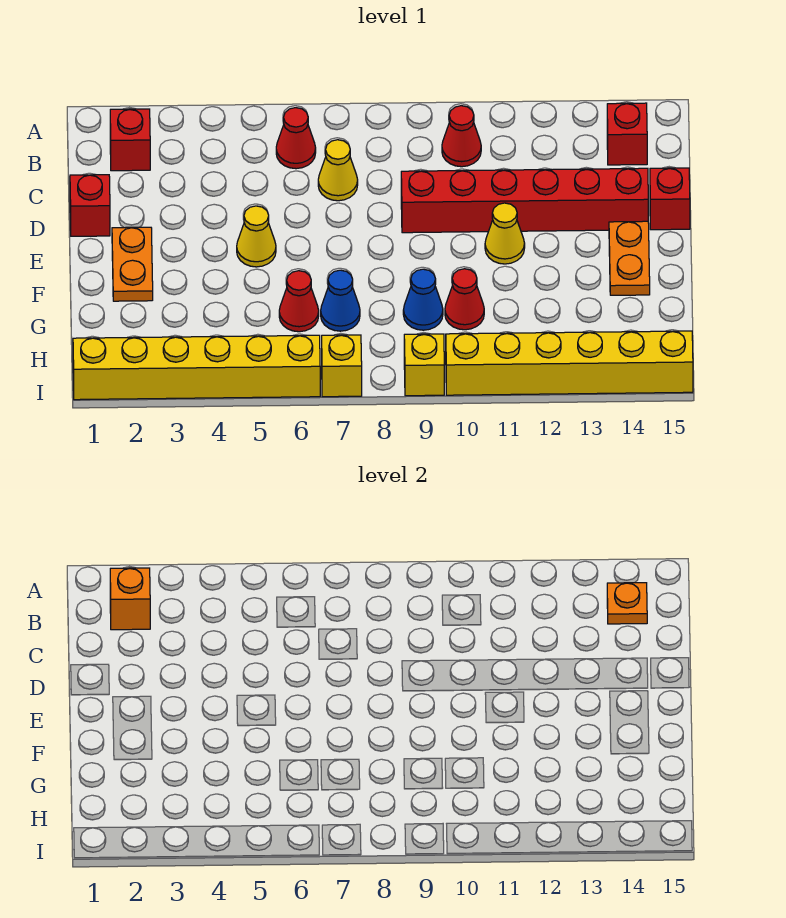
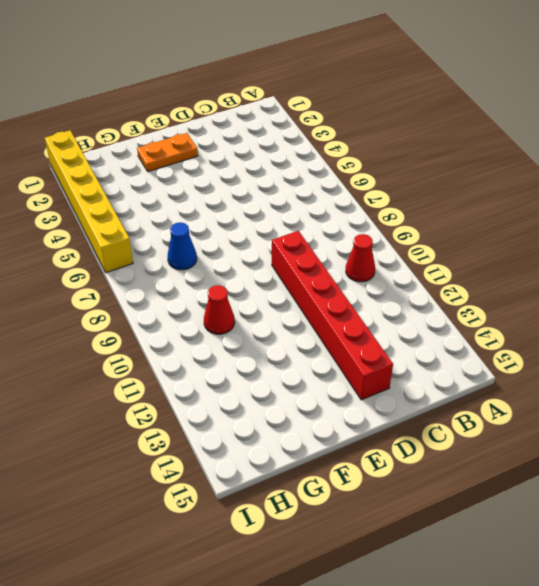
none -> red brick B2 level 1
none -> red cone B6 level 1
none -> red brick B14 level 1

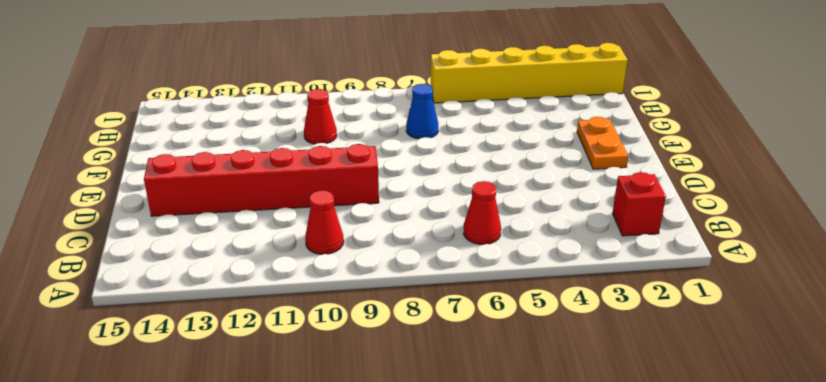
none -> red brick B14 level 1
none -> yellow cone C7 level 1
none -> red brick D1 level 1

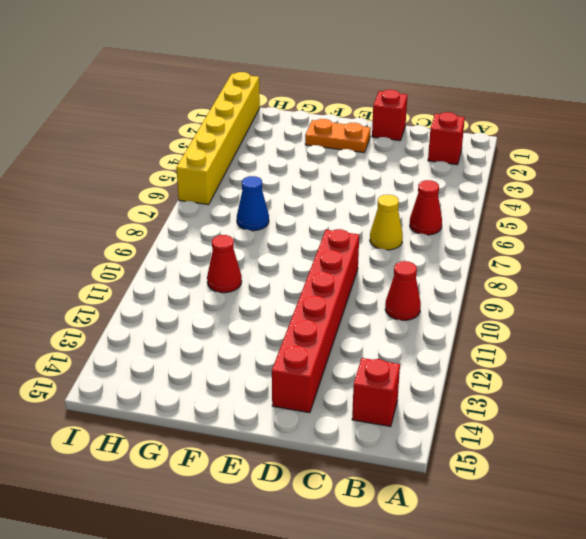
none -> red brick D15 level 1
none -> yellow cone E5 level 1
none -> yellow cone E11 level 1

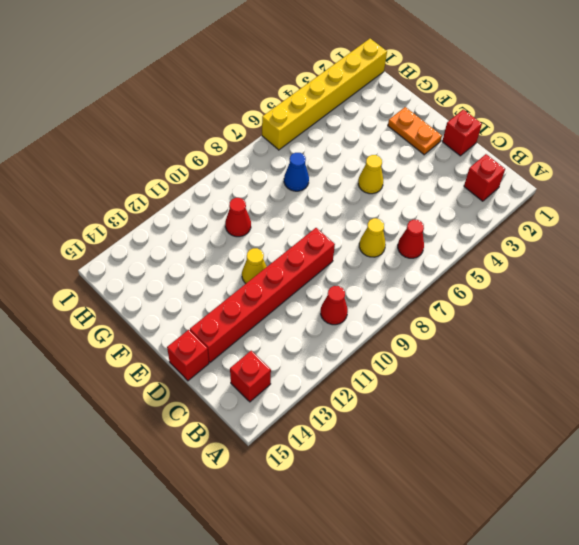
none -> orange plate E14:F14 level 1
none -> red cone G6 level 1
none -> blue cone G9 level 1

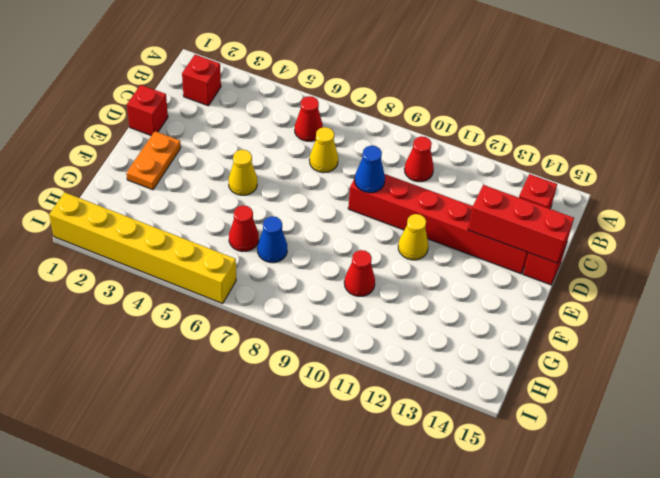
blue cone D9 level 2 -> blue cone G9 level 1
red brick D13:D15 level 2 -> none
none -> orange plate E14:F14 level 1
none -> yellow brick I7 level 1
none -> yellow brick I9 level 1

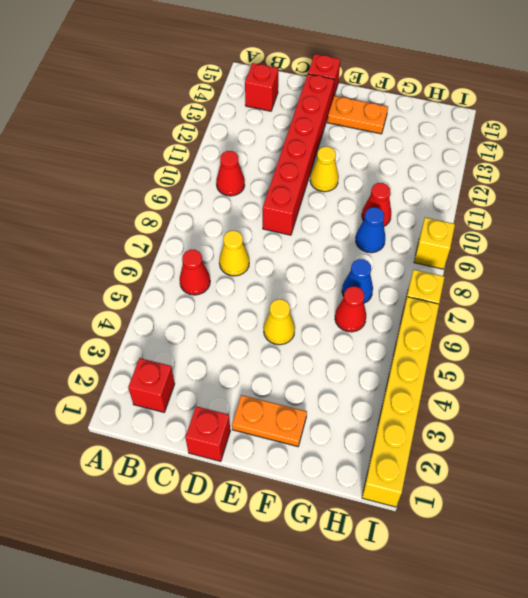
none -> yellow brick I10:I15 level 1
none -> orange brick B2 level 2
none -> orange plate B14 level 2

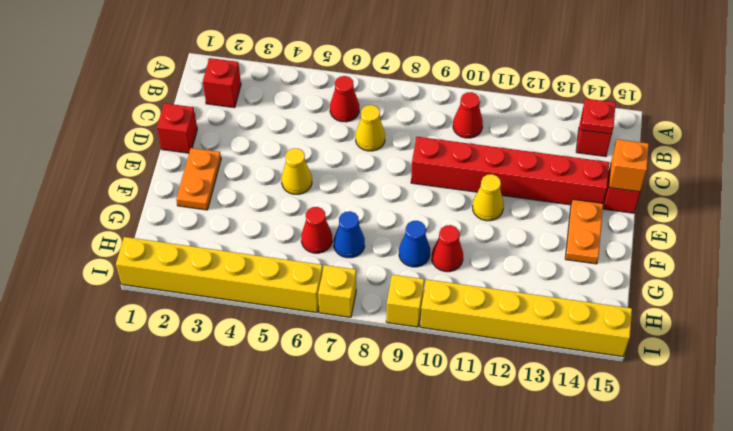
red plate B14 level 2 -> orange plate B14 level 2
orange brick D15 level 2 -> orange brick B2 level 2

